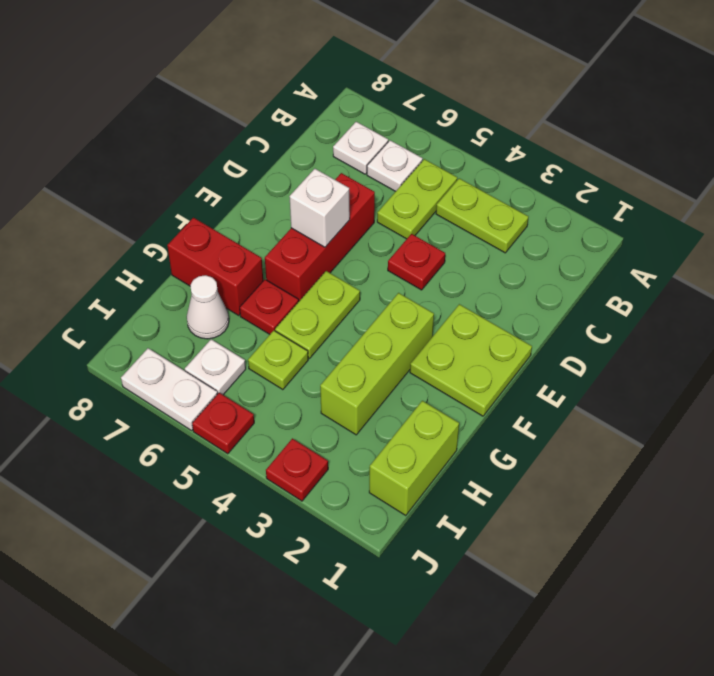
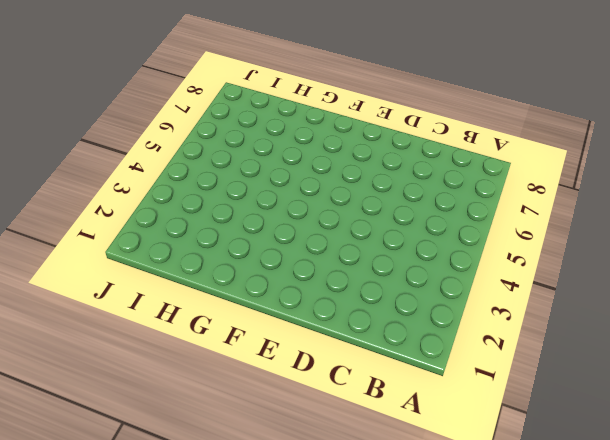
none -> lime plate B3:B4 level 1
none -> lime plate B5:C5 level 1
none -> white plate B6 level 1

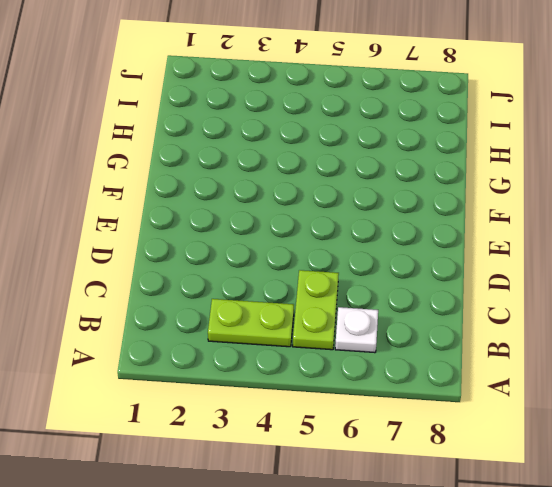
none -> white plate B7 level 1
none -> red plate D4 level 1
none -> red brick D6:F6 level 1

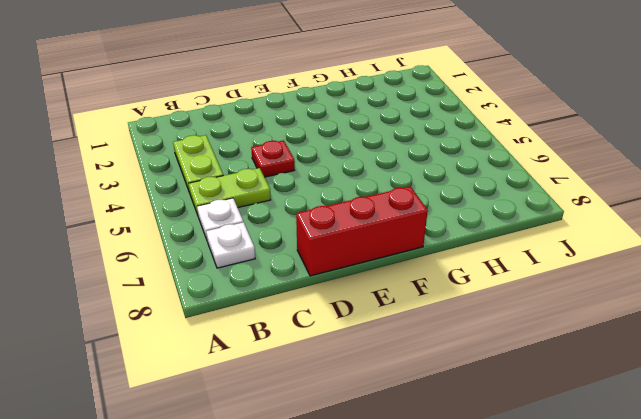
red brick D8:F8 level 1 -> red brick D6:F6 level 1
none -> lime plate E1:F2 level 1
none -> lime brick F3:H3 level 1
none -> lime plate F5:G5 level 1

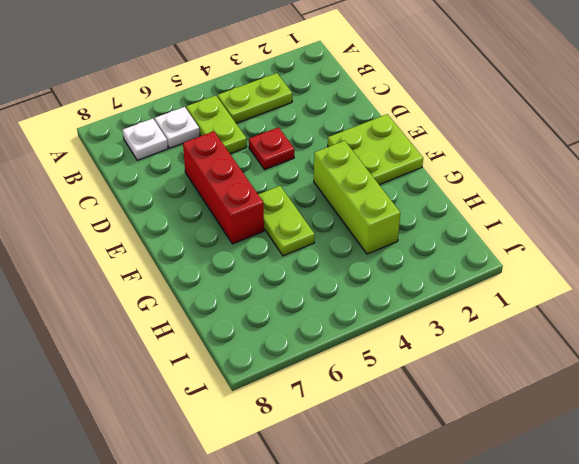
none -> red plate G6 level 1
none -> red brick G7:G8 level 1
none -> lime brick H1:I1 level 1

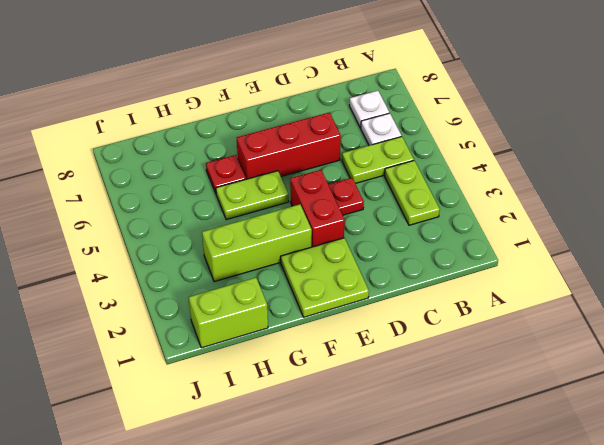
red brick E3:E4 level 1 -> red brick G7:G8 level 1
none -> lime plate H5 level 1
none -> white cone H7 level 1
none -> white plate I6 level 1

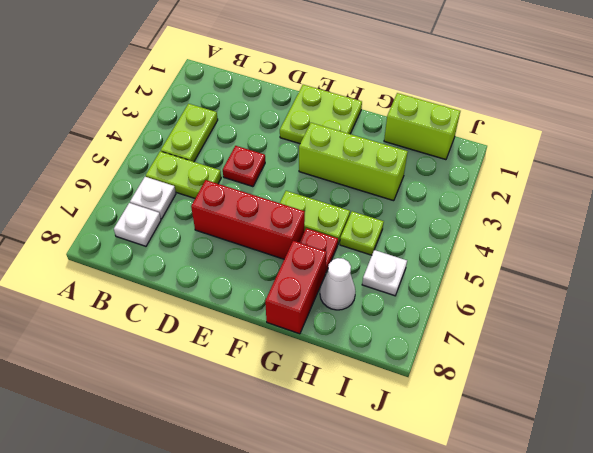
none -> red plate J3 level 1
none -> red plate J5 level 1
none -> white plate J6:J7 level 1

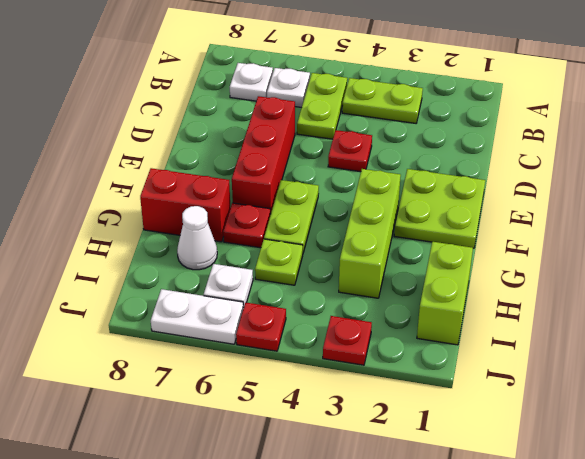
none -> white brick E6 level 2

